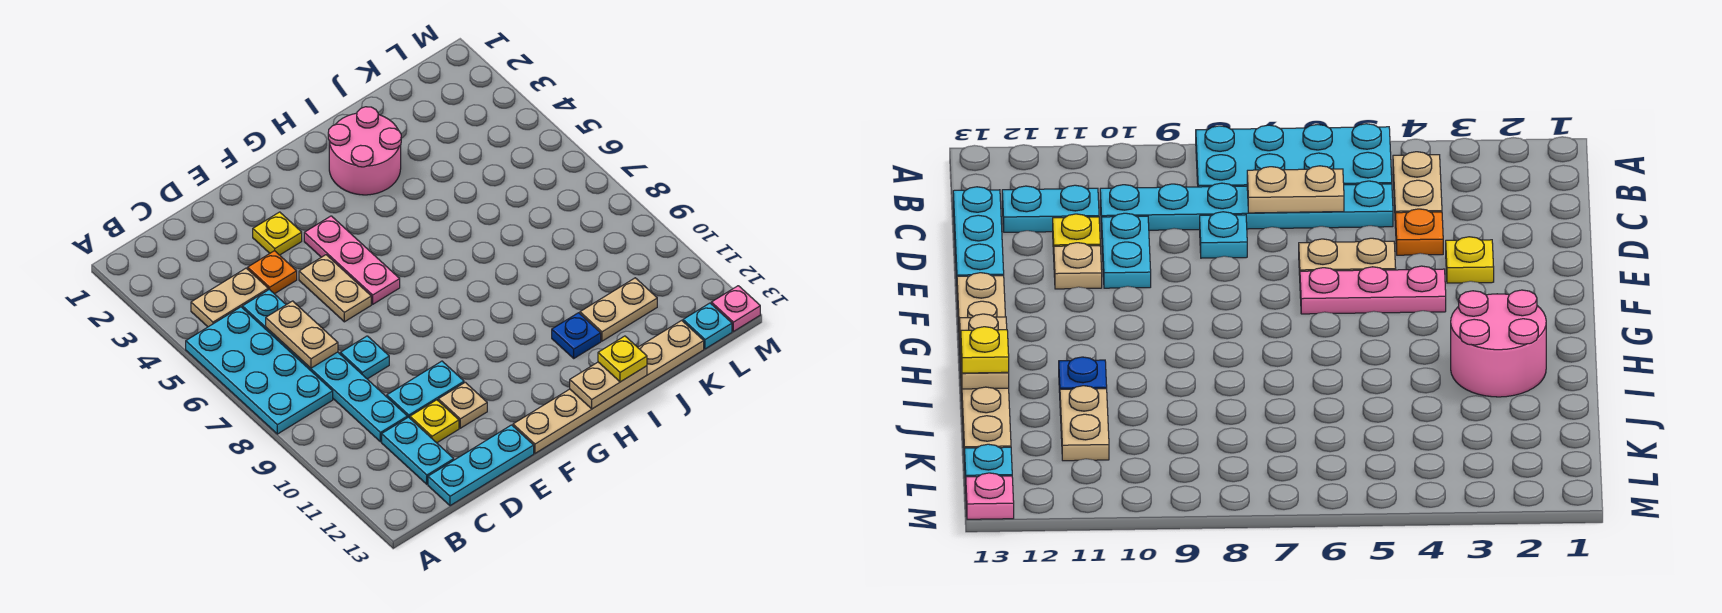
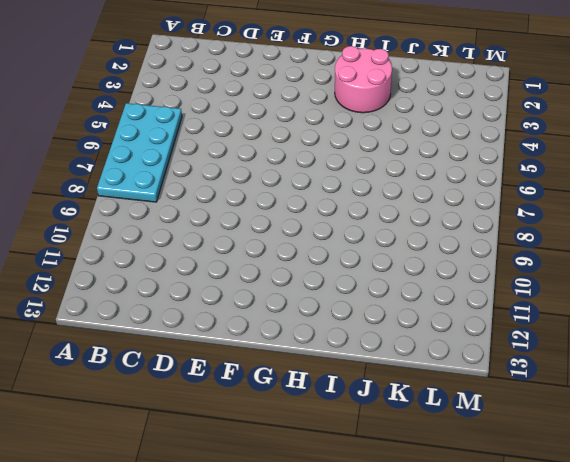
none -> tan plate B4:C4 level 1
none -> cyan plate C5:C10 level 1
none -> cyan plate C11:C12 level 1

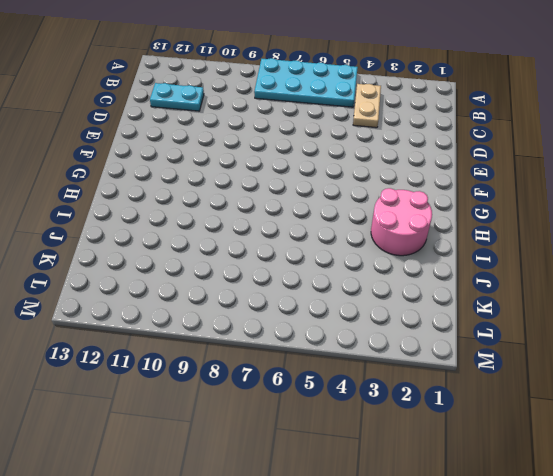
none -> cyan plate C5:C10 level 1
none -> cyan plate C13:E13 level 1
none -> orange plate D4 level 1

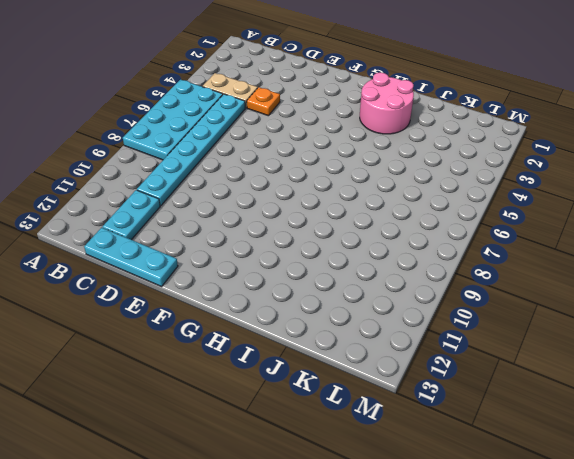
none -> cyan plate D8 level 1
none -> cyan plate D10:E10 level 1
none -> yellow plate D11 level 1

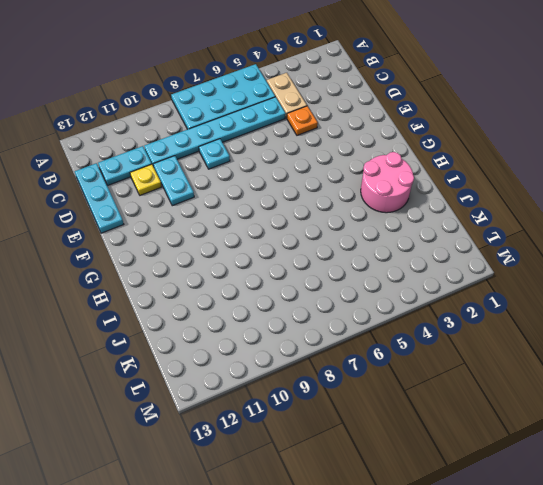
none -> yellow plate E3 level 1
none -> tan plate E5:E6 level 1
none -> tan plate E11 level 1

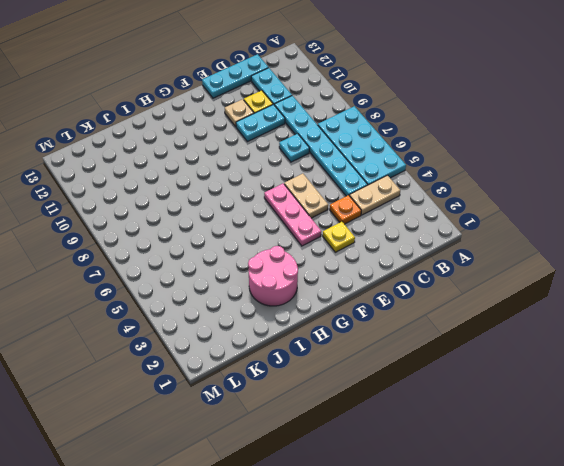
none -> tan plate F13:K13 level 1
none -> blue plate I11 level 1
none -> tan plate J11:K11 level 1

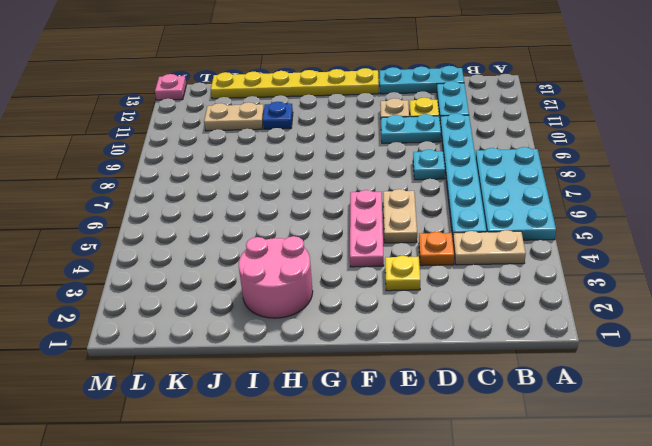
yellow plate F13:K13 level 1 -> tan plate F13:K13 level 1
none -> cyan plate L13 level 1
none -> tan plate C6:C7 level 2
none -> tan plate H13:I13 level 2

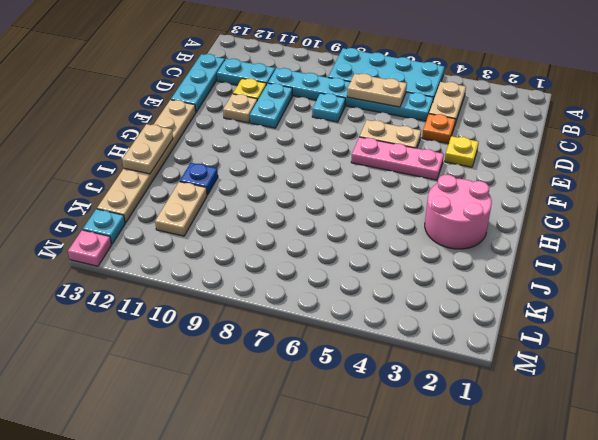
none -> yellow plate I13 level 3

